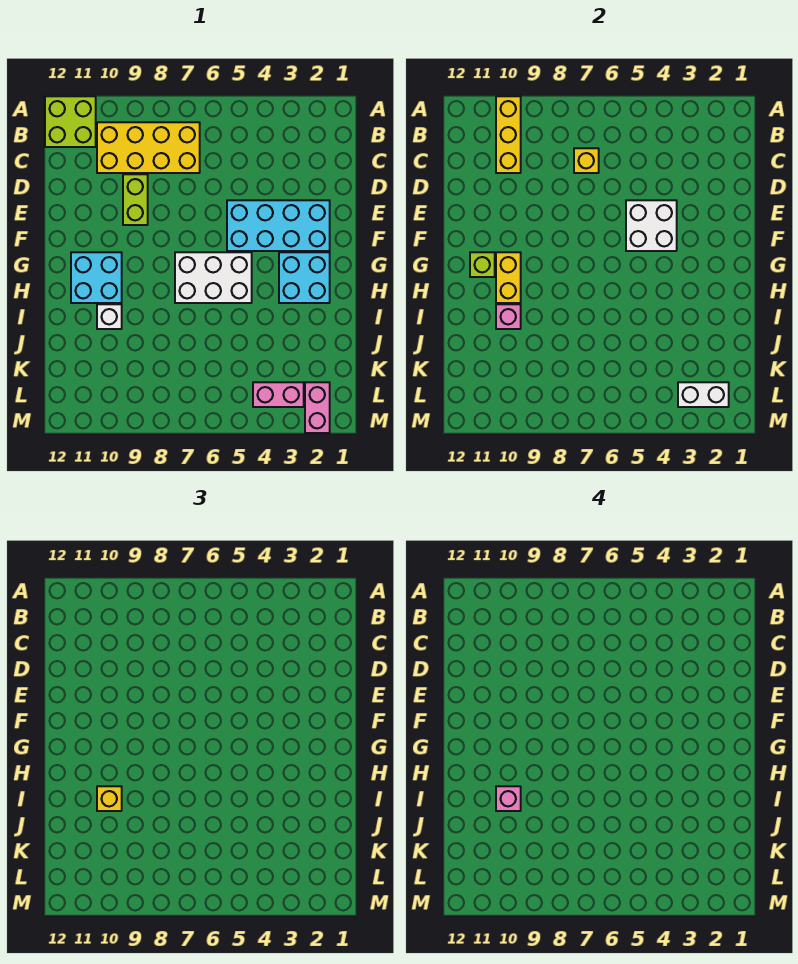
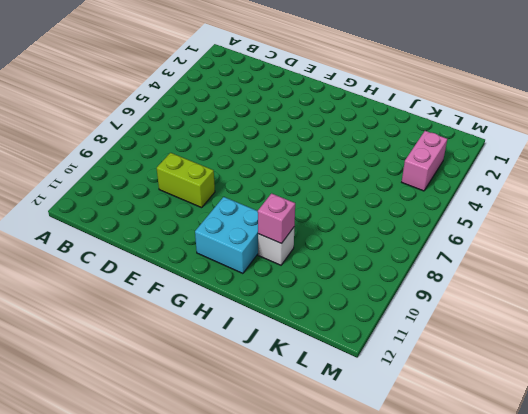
none -> lime brick A11:B12 level 1
none -> yellow brick B7:C10 level 1
none -> cyan brick E2:F5 level 1

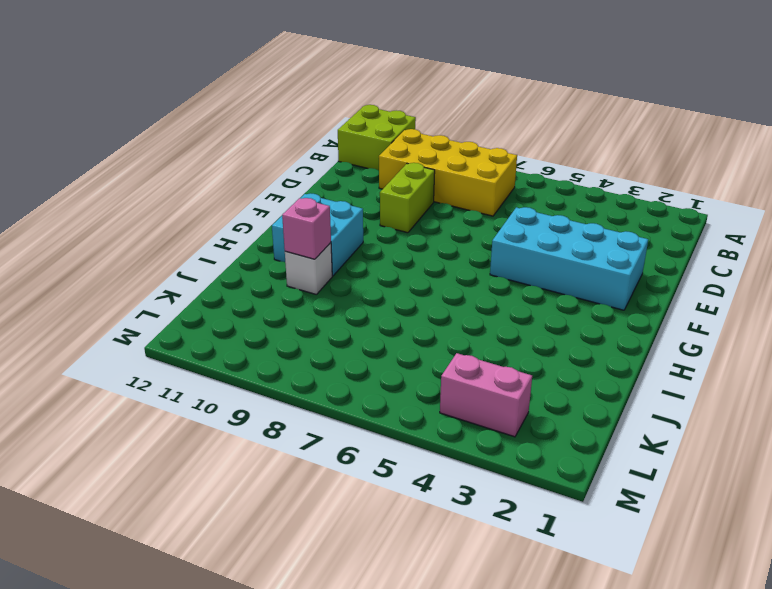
none -> cyan brick G2:H3 level 1
none -> white brick G5:H7 level 1
none -> pink brick L2:M2 level 1

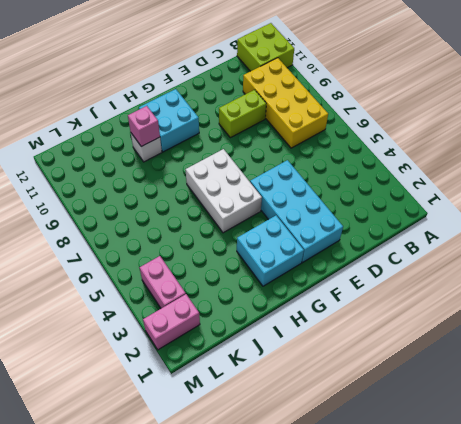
none -> yellow brick A10:C10 level 2
none -> yellow brick C7 level 2
none -> white brick E4:F5 level 2

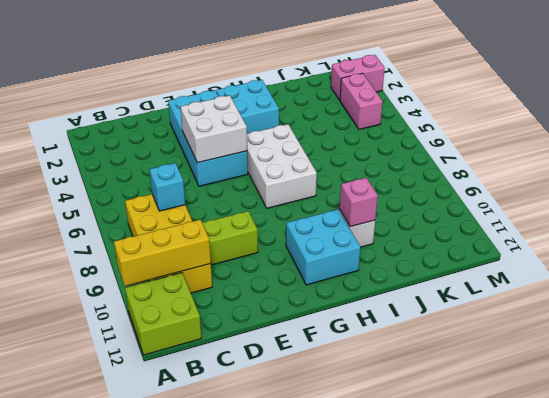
cyan brick C7 level 2 -> yellow brick C7 level 2
none -> yellow brick G10:H10 level 2
none -> lime brick G11 level 2
none -> white brick L2:L3 level 2

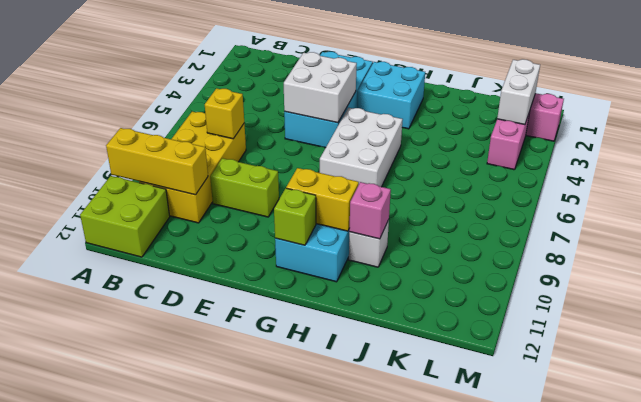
none -> yellow brick I10 level 3
none -> pink brick I10 level 4

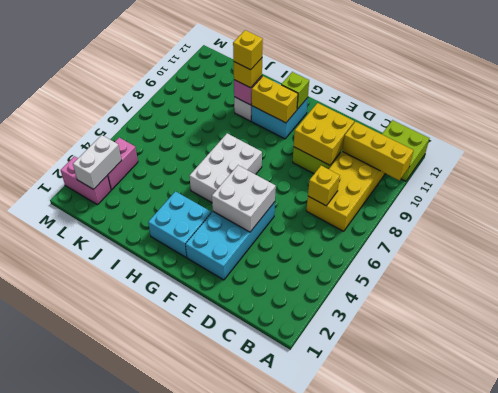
yellow brick D9:E10 level 2 -> none
yellow brick I10 level 4 -> pink brick I10 level 4

